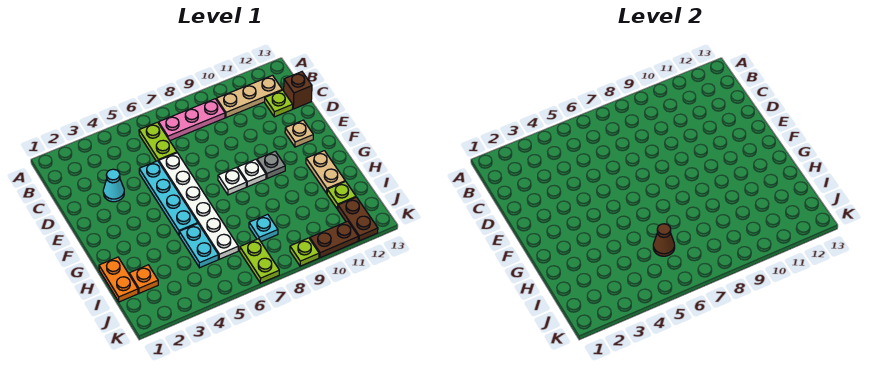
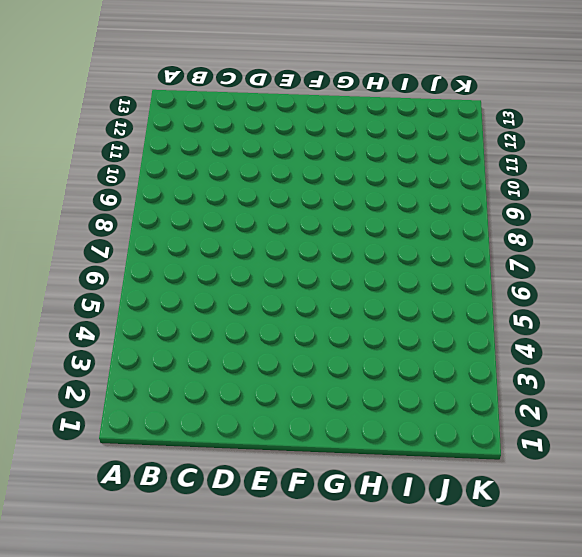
none -> lime plate B6:C6 level 1
none -> pink plate B7:B9 level 1
none -> tan plate B10:B12 level 1

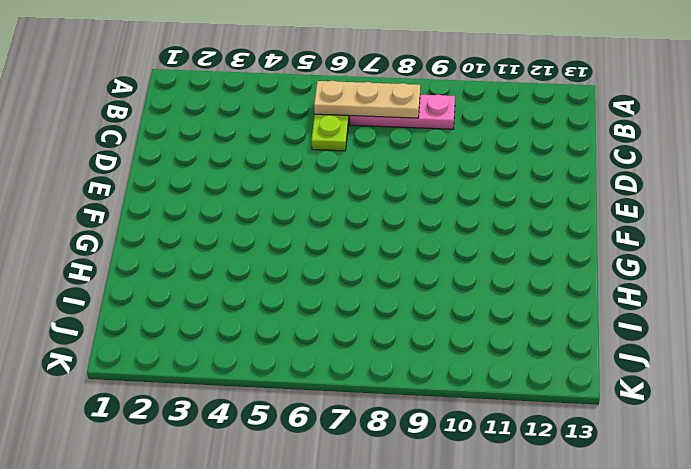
tan plate B6:B8 level 2 -> tan plate B10:B12 level 1
none -> lime plate C12 level 1
none -> brown brick C13 level 1
none -> cyan cone D3 level 1

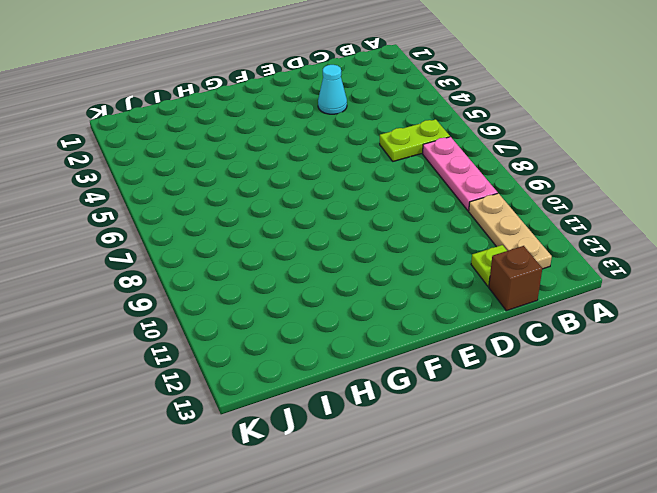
none -> cyan plate D5:G5 level 1
none -> white plate D6:I6 level 1
none -> tan plate E12 level 1

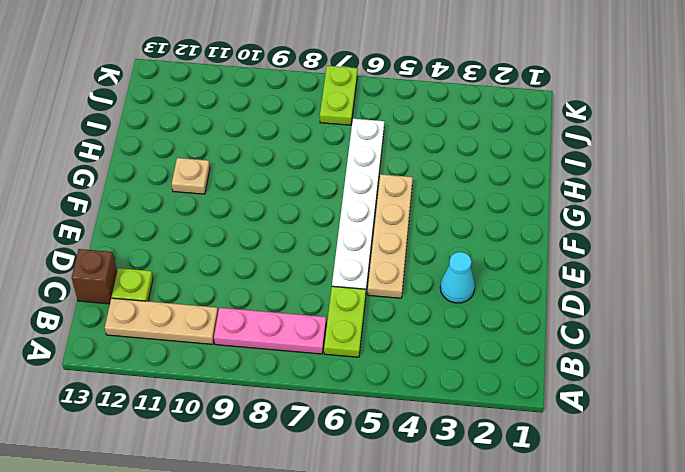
tan plate D5:G5 level 1 -> cyan plate D5:G5 level 1
tan plate G11 level 1 -> tan plate E12 level 1
none -> white plate F8 level 1
none -> white plate F9 level 1
none -> grey plate F10 level 1

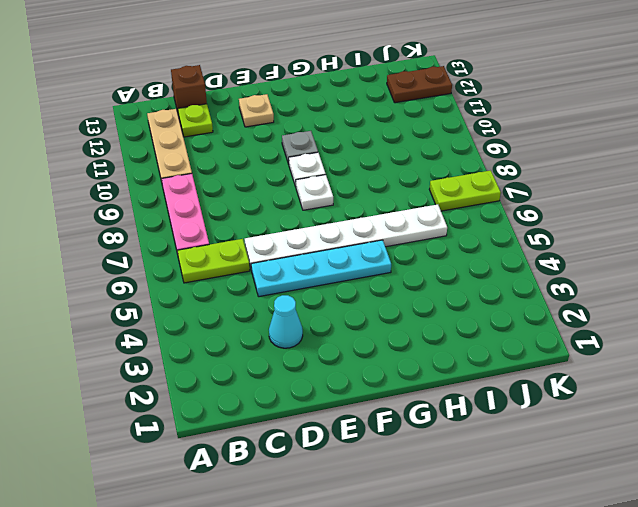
none -> tan plate G12:H12 level 1
none -> orange plate H1:I1 level 1
none -> cyan plate H5:I5 level 1

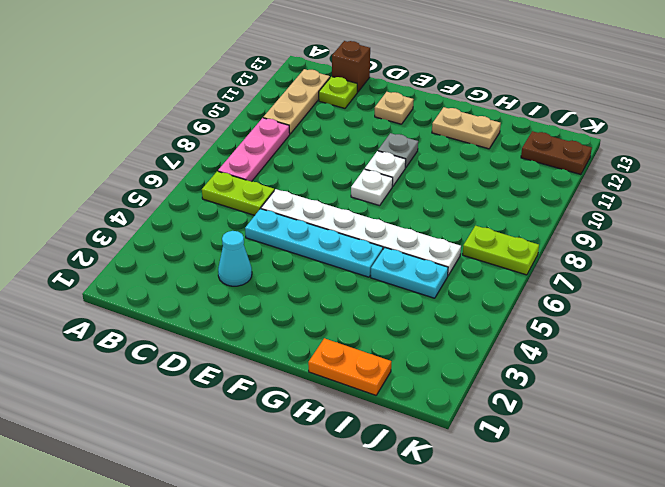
none -> orange plate I2 level 1
none -> cyan plate I8 level 1
none -> lime plate I12 level 1

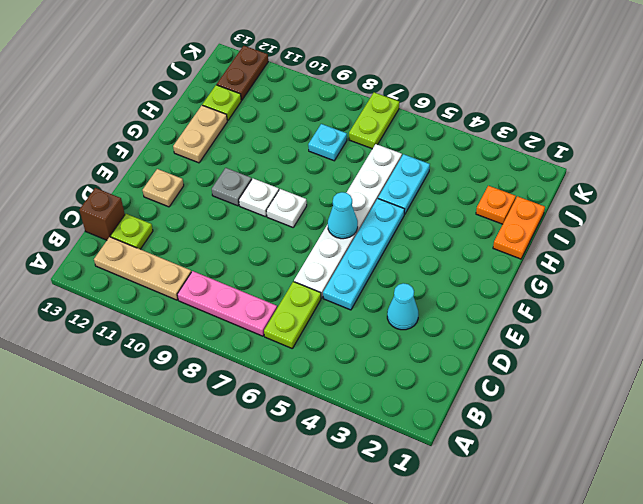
cyan cone F6 level 2 -> none
none -> lime plate K9 level 1
none -> brown plate K10:K11 level 1
none -> brown cone I6 level 2

